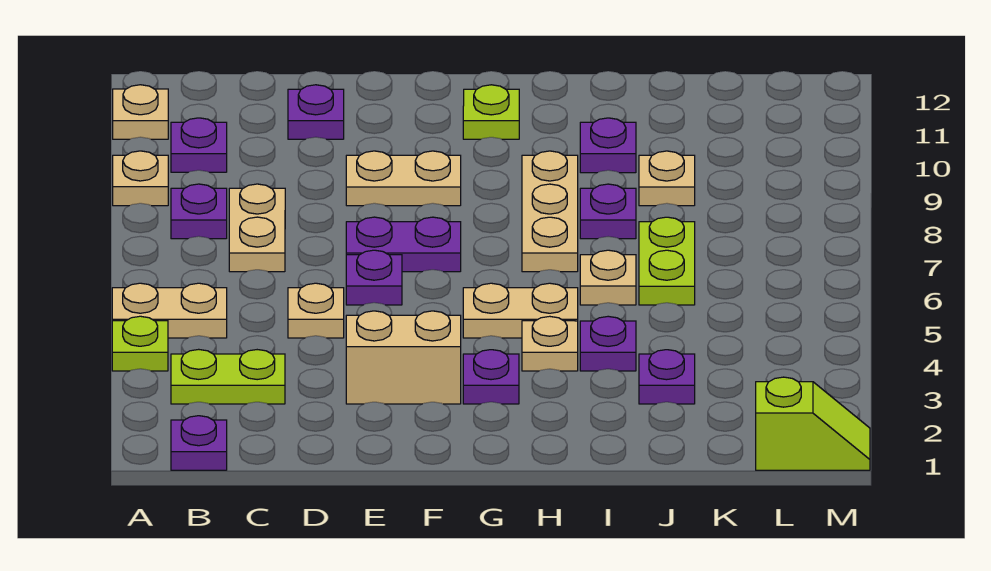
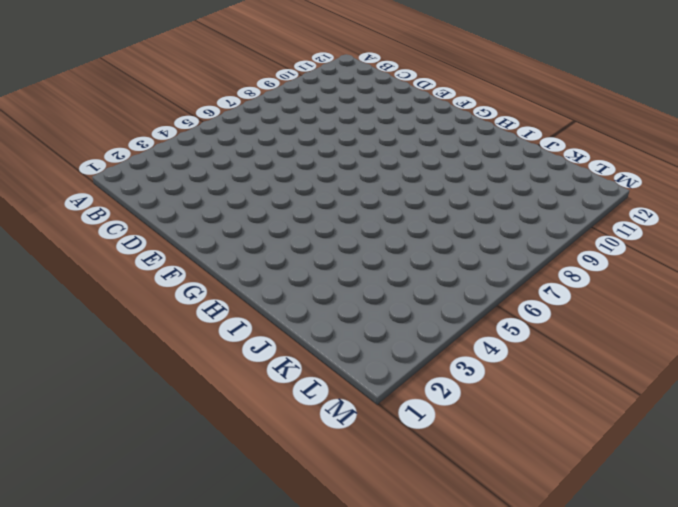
none -> lime plate A4 level 1
none -> tan plate A5:B5 level 1
none -> tan plate A9 level 1

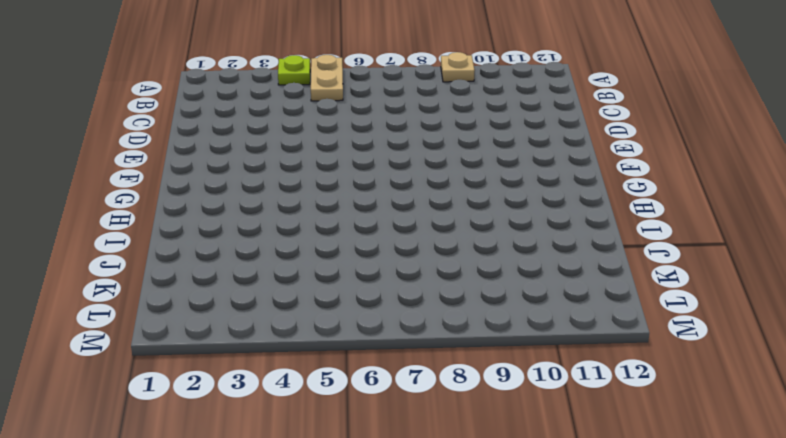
none -> tan plate A11 level 1
none -> purple plate B1 level 1
none -> lime plate B3:C3 level 1

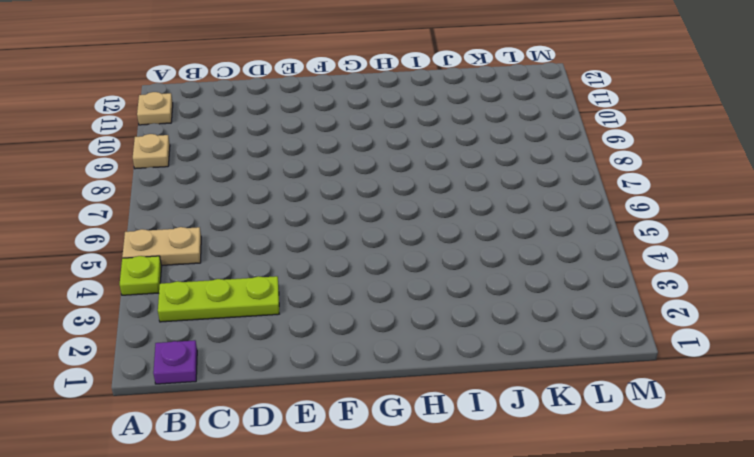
lime plate B3:D3 level 1 -> lime plate B3:C3 level 1
none -> purple plate B8 level 1
none -> purple plate B10 level 1
none -> tan plate C7:C8 level 1

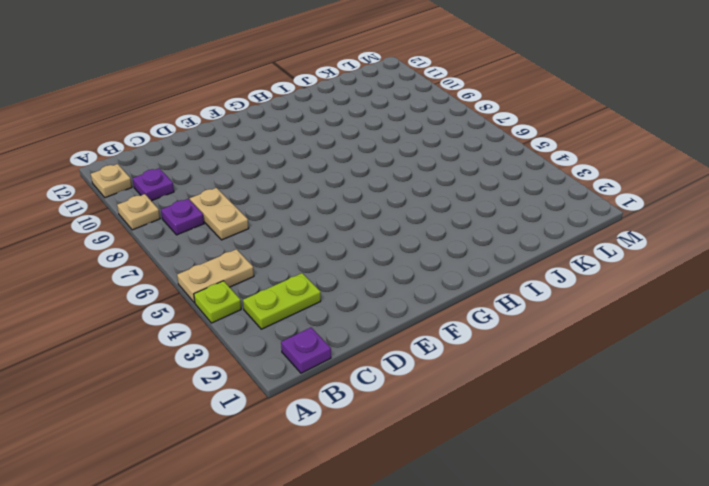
none -> tan plate D5 level 1
none -> purple plate D11 level 1
none -> tan brick E3:F3 level 1

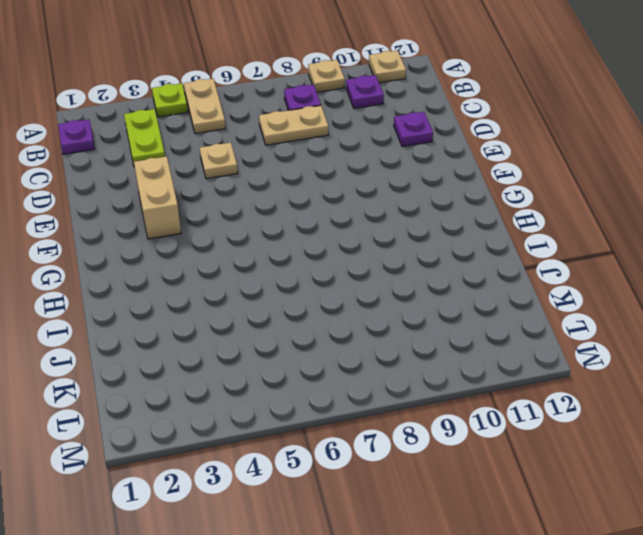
none -> purple plate E6 level 1
none -> purple plate E7:F7 level 1
none -> tan plate E9:F9 level 1

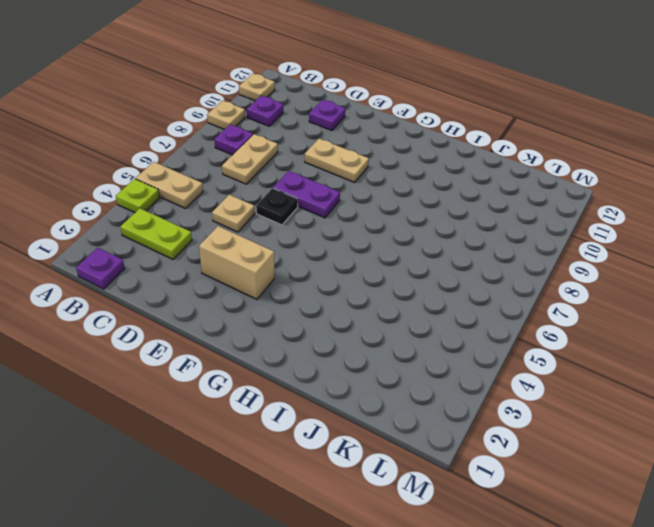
black plate E6 level 1 -> purple plate E6 level 1
none -> purple plate G3 level 1
none -> tan plate G5:H5 level 1
none -> lime plate G11 level 1

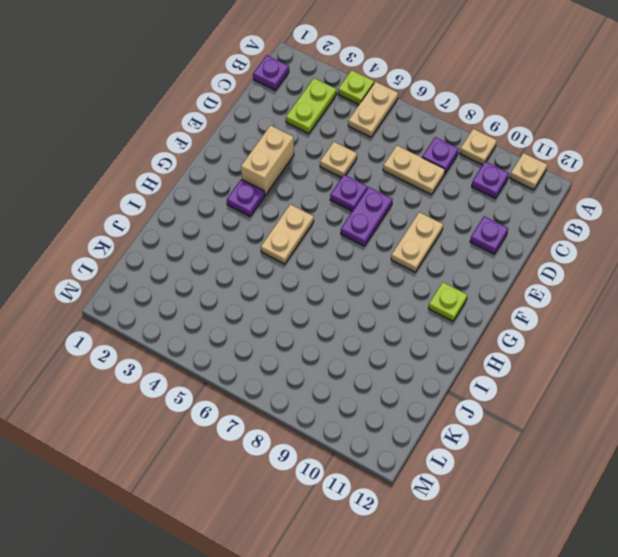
none -> tan plate H4 level 1
none -> tan plate H7:H9 level 1
none -> purple plate I4 level 1

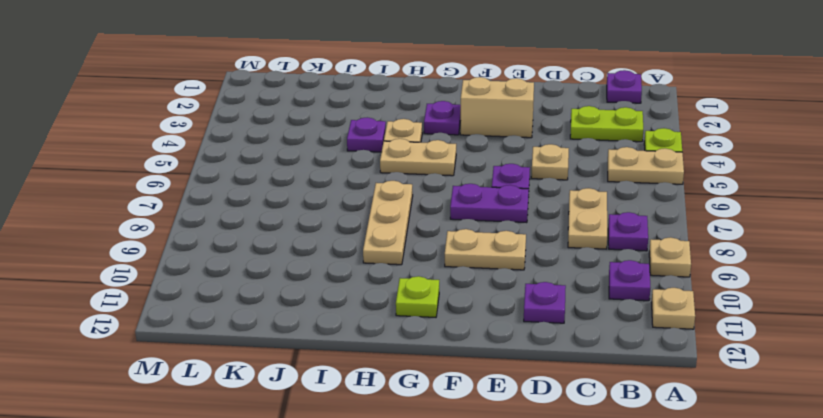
none -> tan plate I6 level 1
none -> purple plate I8 level 1
none -> purple plate I10 level 1

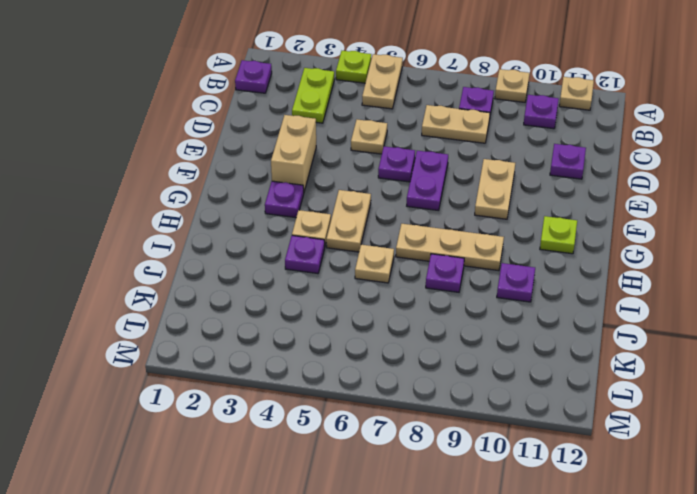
none -> purple plate J3 level 1
none -> lime plate J6:J7 level 1
none -> tan plate J9 level 1

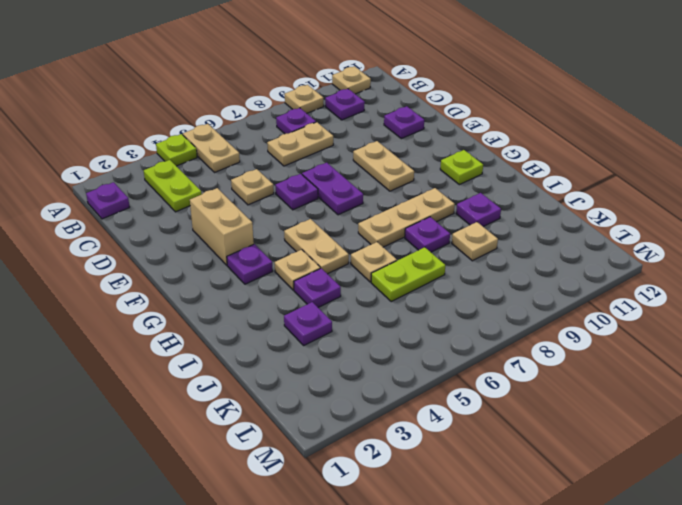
none -> lime slope L1:M1 level 1 top L

